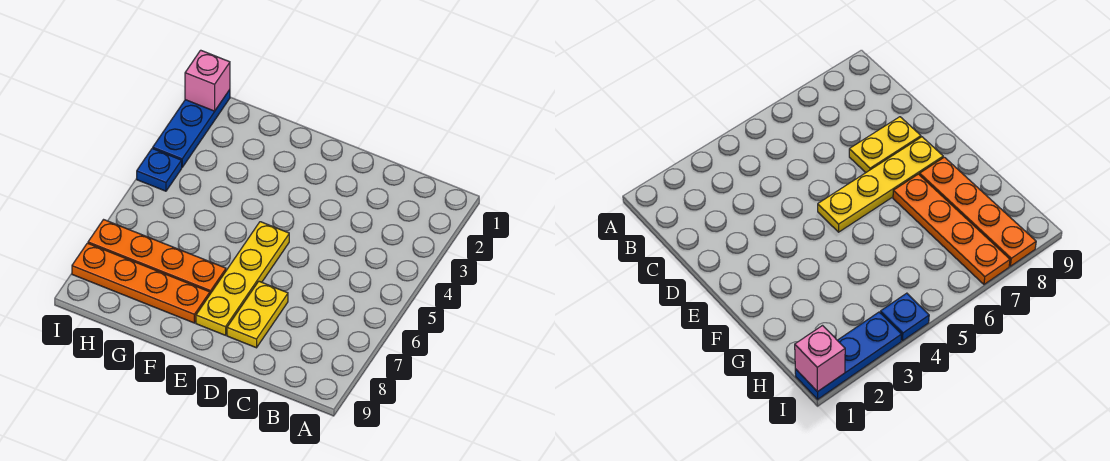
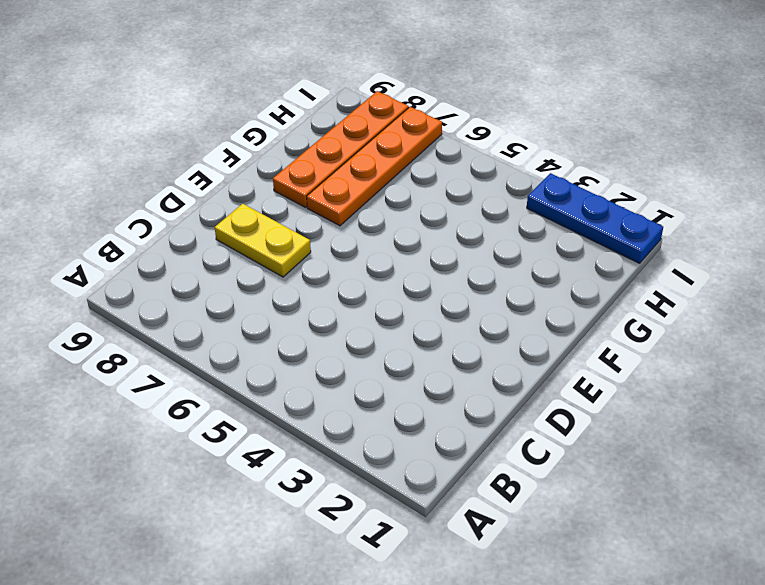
none -> yellow plate E5:E8 level 1
none -> blue plate I4 level 1

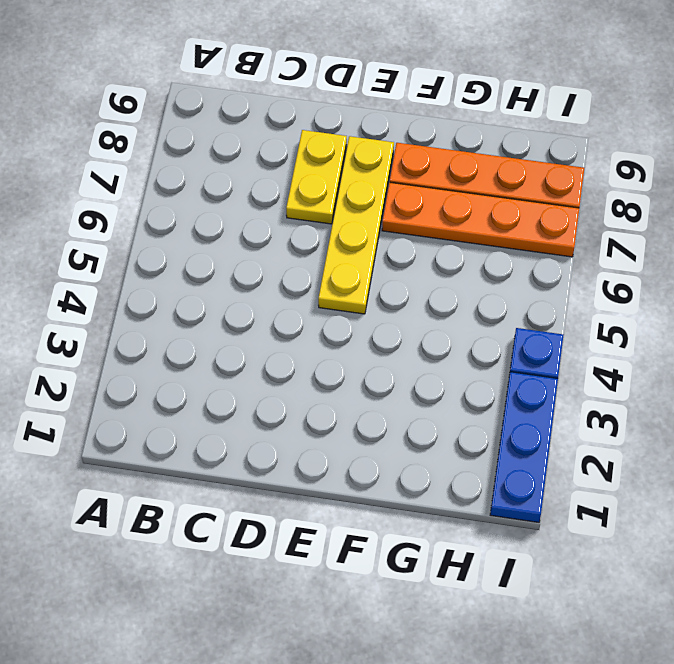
none -> pink brick I1 level 2

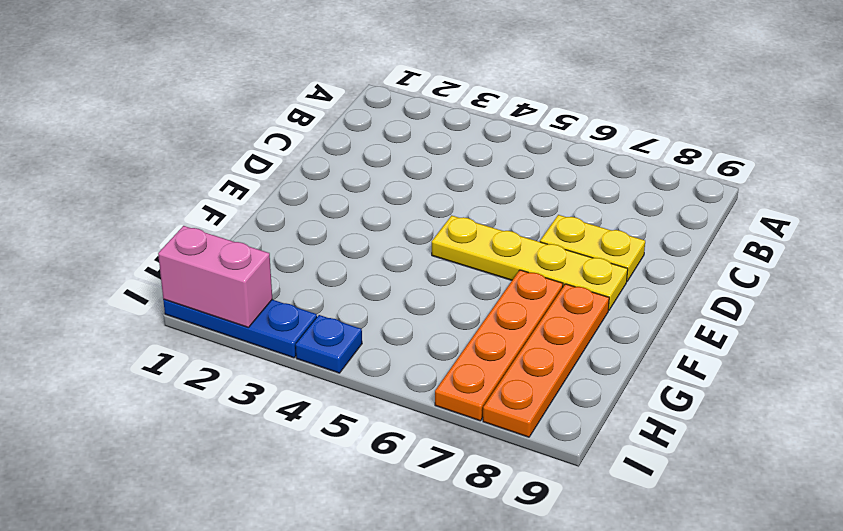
pink brick I1:I2 level 2 -> pink brick I1 level 2

